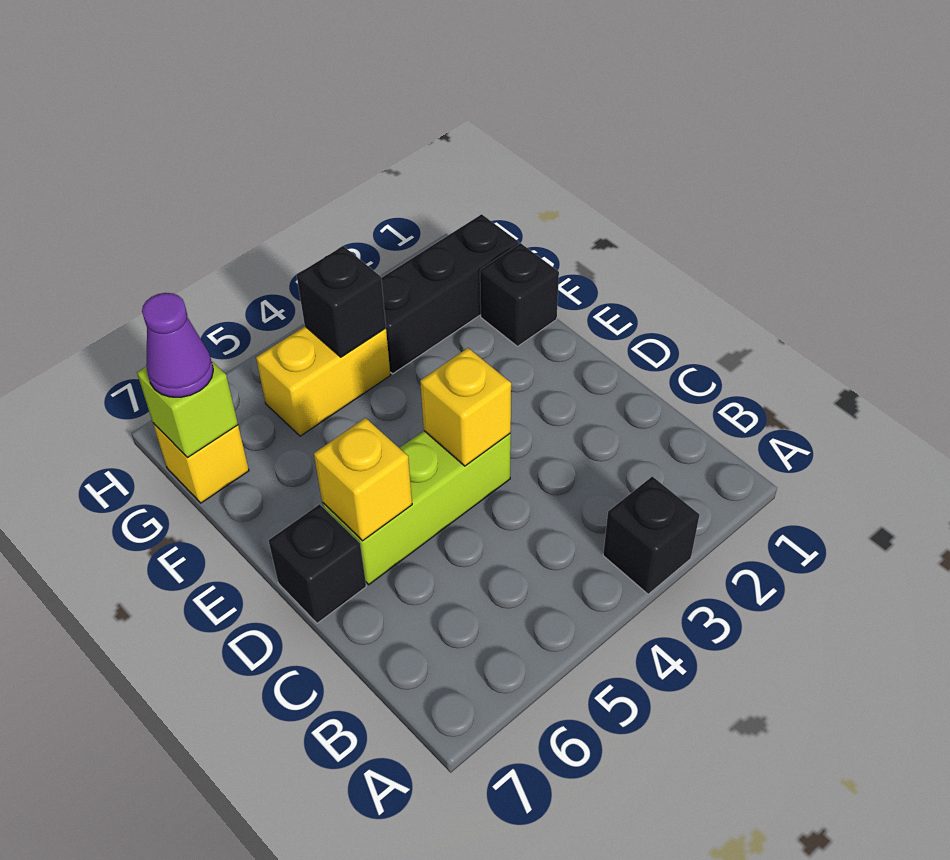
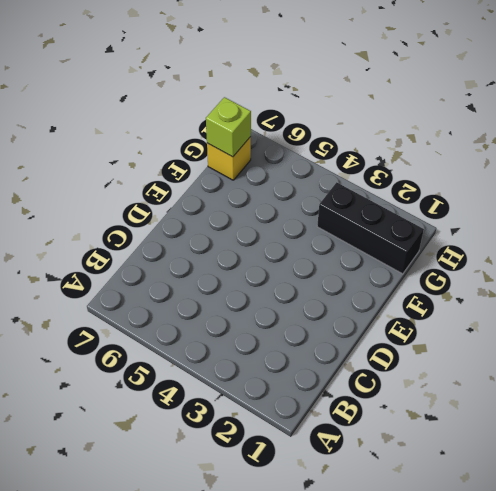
none -> black brick A3 level 1
none -> lime brick D4:D6 level 1
none -> black brick D7 level 1

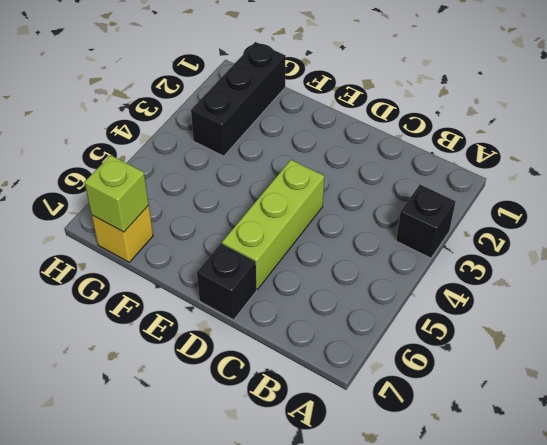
none -> black brick F1 level 1
none -> yellow brick G4:G5 level 1
none -> yellow brick D4 level 2

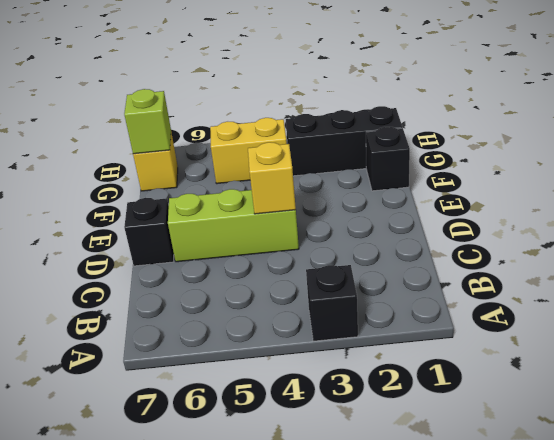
none -> yellow brick D6 level 2
none -> black brick G4 level 2
none -> purple cone G7 level 3

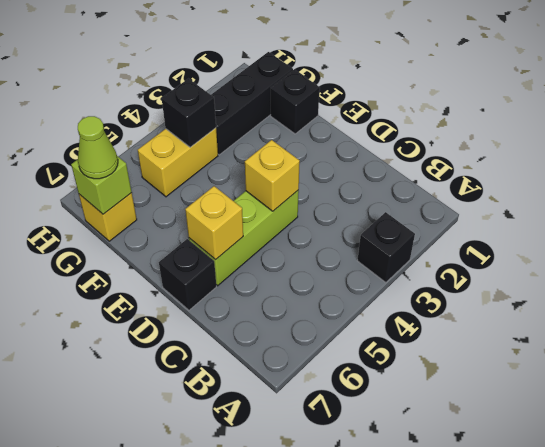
lime cone G7 level 3 -> purple cone G7 level 3

